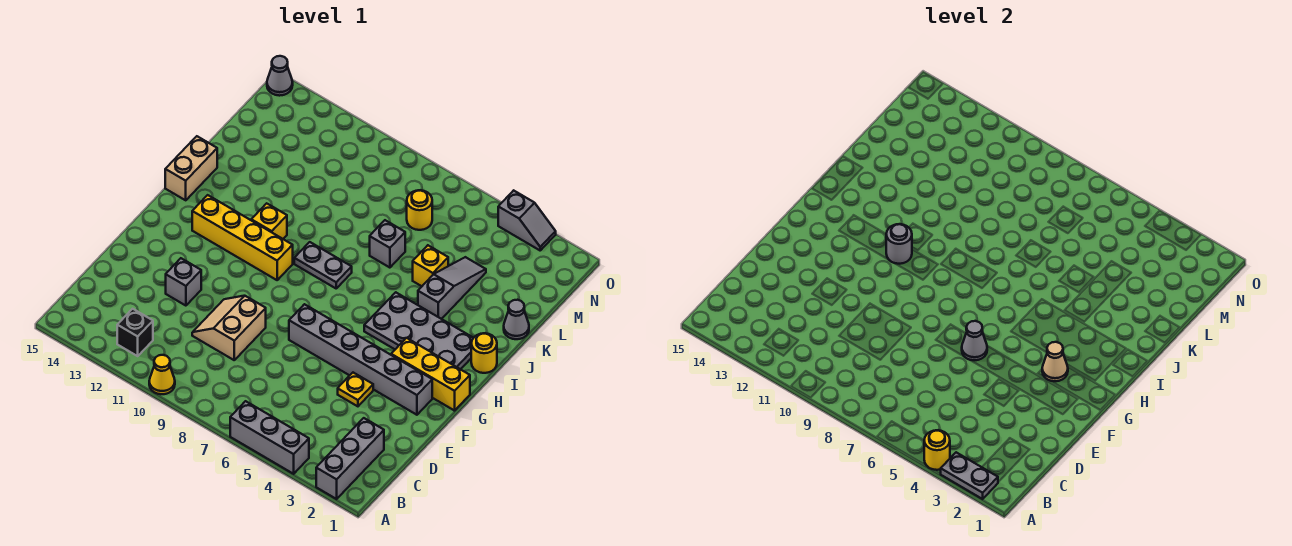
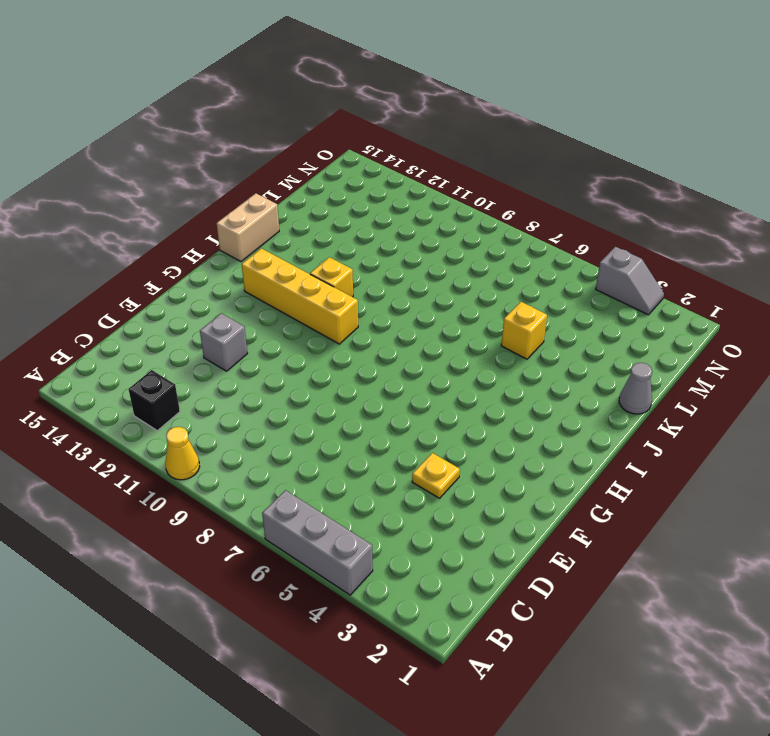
none -> grey brick A2:C2 level 1
none -> tan slope D9:E10 level 1 top 9
none -> grey brick F2:F7 level 1

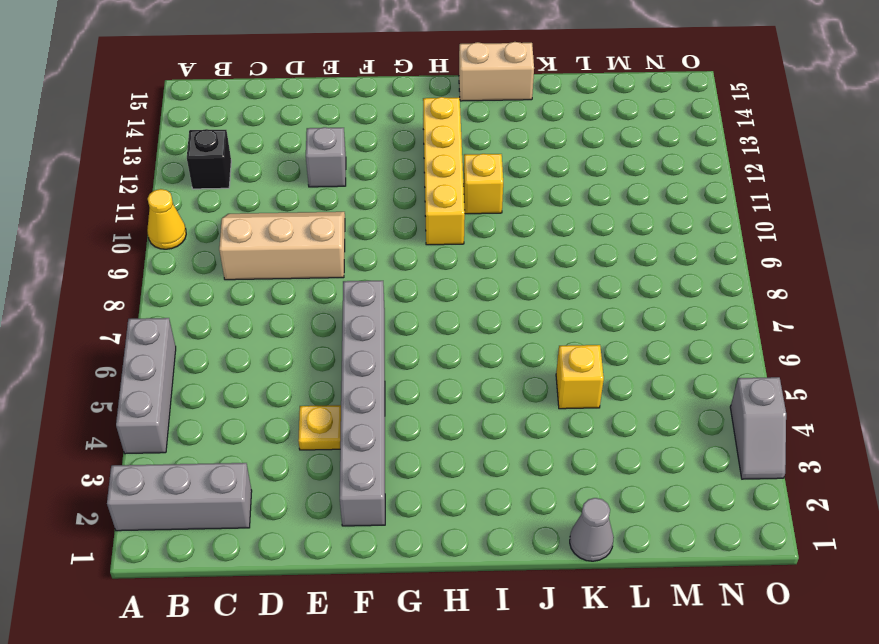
tan slope C9:E10 level 1 top 9 -> tan slope D9:E10 level 1 top 9
none -> yellow brick G1:G3 level 1
none -> grey plate H2:I5 level 1
none -> yellow round brick I1 level 1

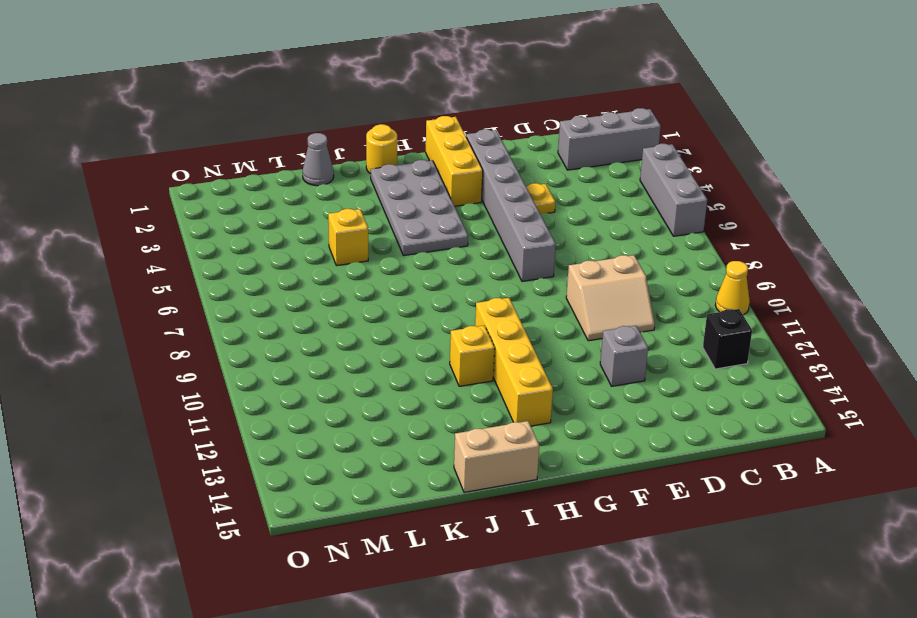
none -> grey plate I8:I9 level 1
none -> grey slope J4:L4 level 1 top J
none -> grey brick K7 level 1

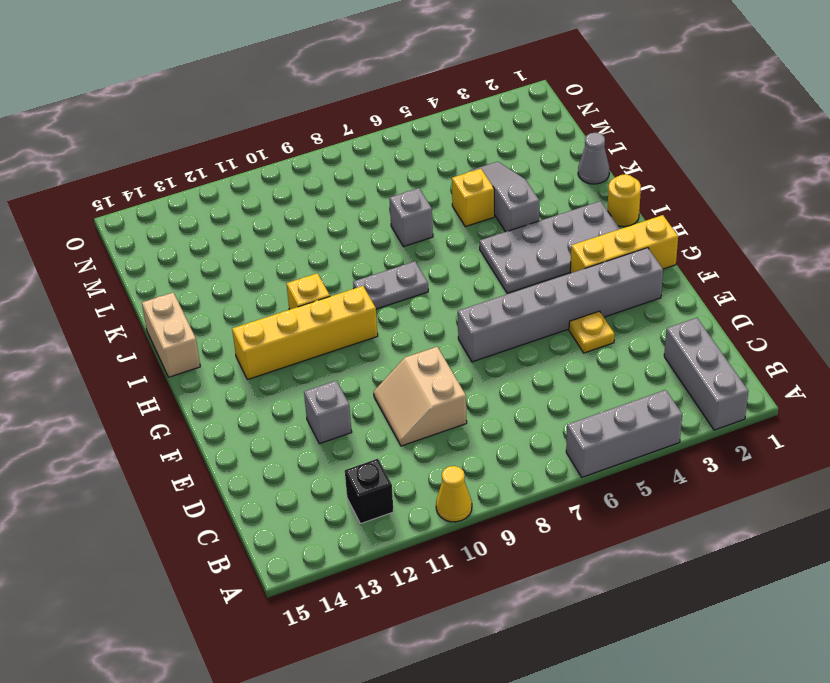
none -> yellow round brick M7 level 1
none -> grey slope O3:O4 level 1 top 4
none -> grey cone O15 level 1

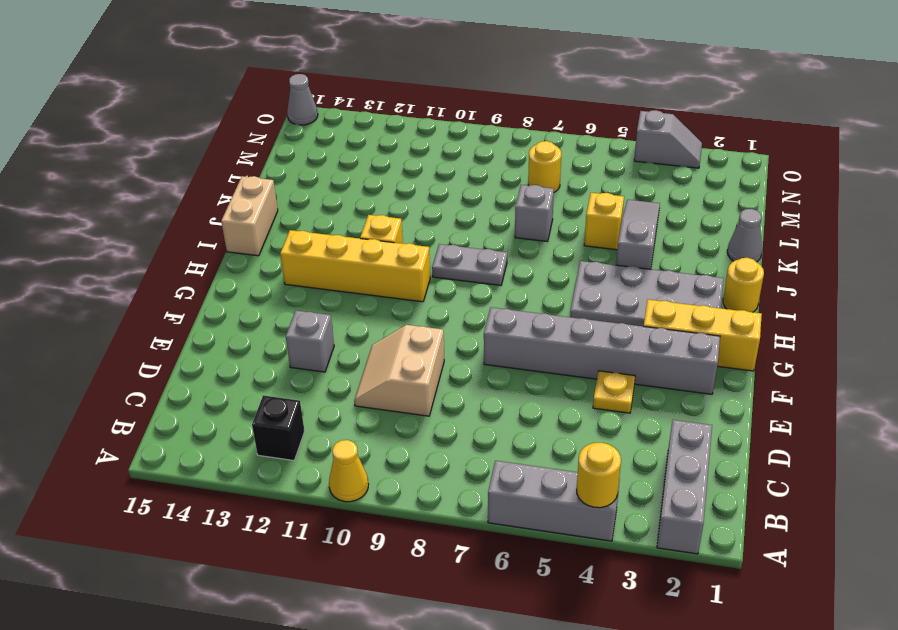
none -> grey plate A2:A3 level 2
none -> grey cone F6 level 2
none -> tan cone G3 level 2

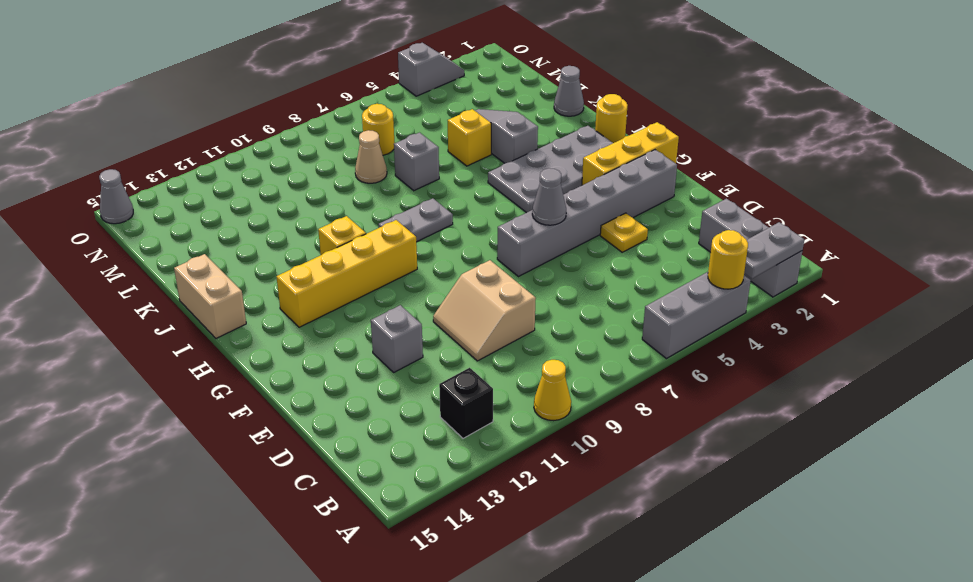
tan cone L8 level 1 -> tan cone G3 level 2
none -> grey round brick H11 level 2

